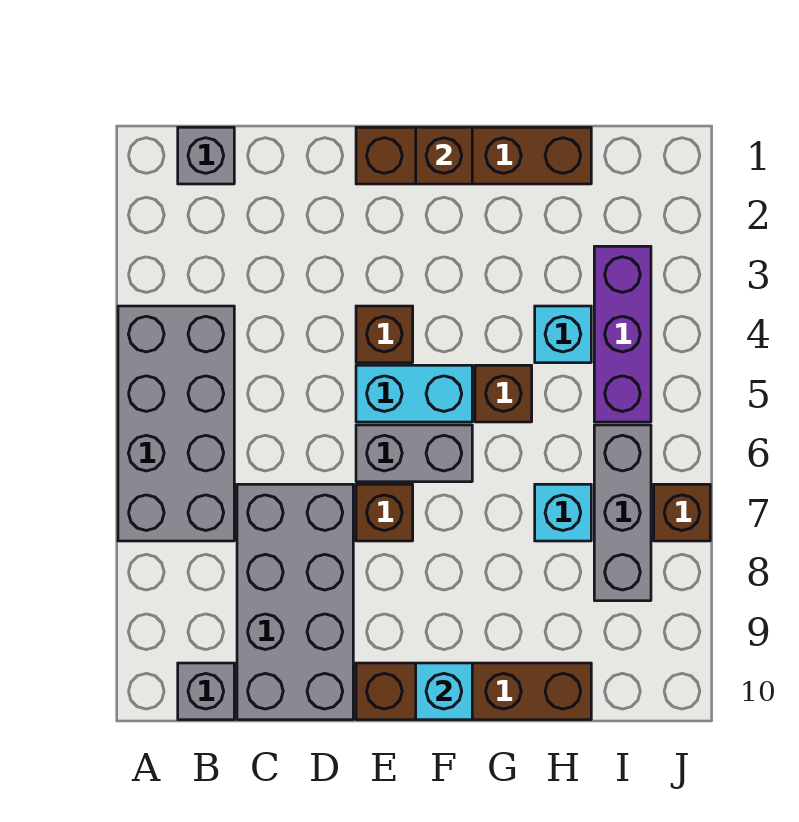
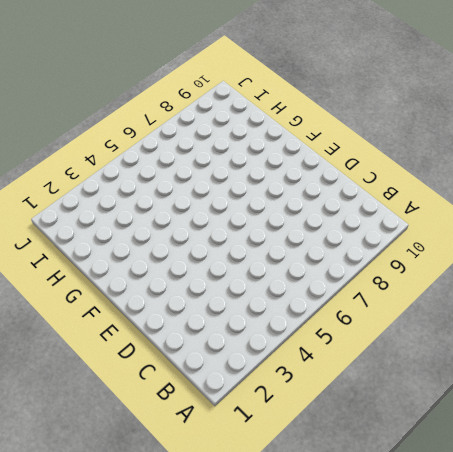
none -> grey brick A4:B7 level 1
none -> grey brick B1 level 1
none -> grey brick B10 level 1

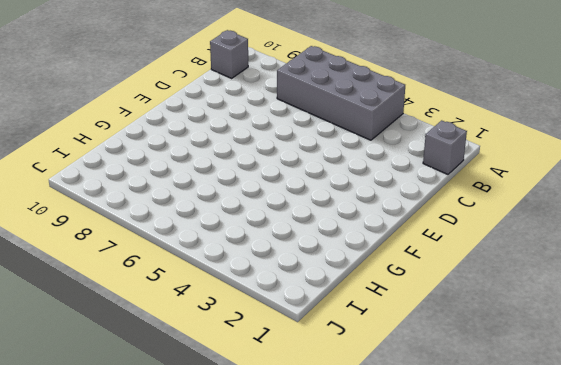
none -> grey brick C7:D10 level 1
none -> brown brick E1:H1 level 1
none -> brown brick E4 level 1

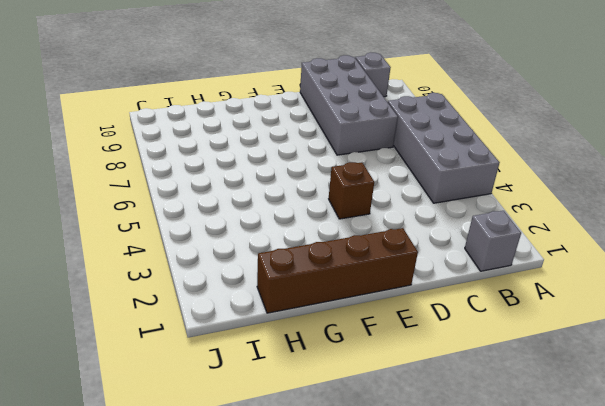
none -> cyan brick E5:F5 level 1
none -> grey brick E6:F6 level 1
none -> brown brick E7 level 1

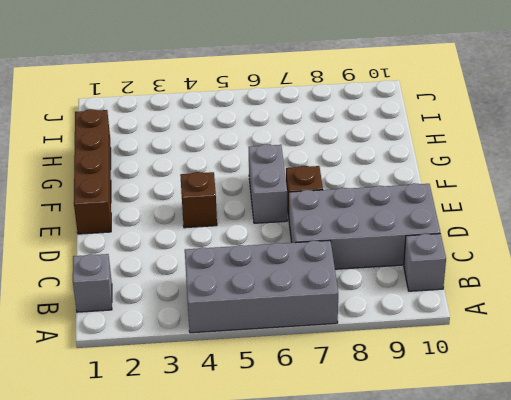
none -> cyan brick E5:F5 level 1
none -> brown brick E10:H10 level 1
none -> brown brick G5 level 1

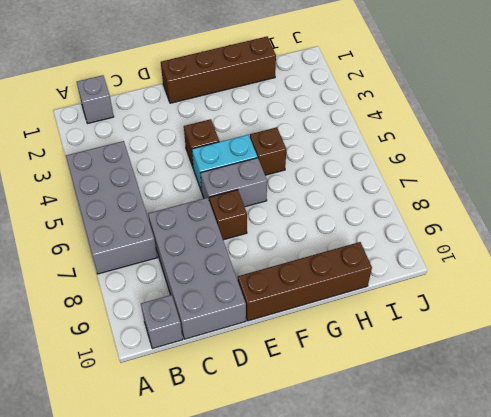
none -> cyan brick H4 level 1
none -> cyan brick H7 level 1
none -> purple brick I3:I5 level 1

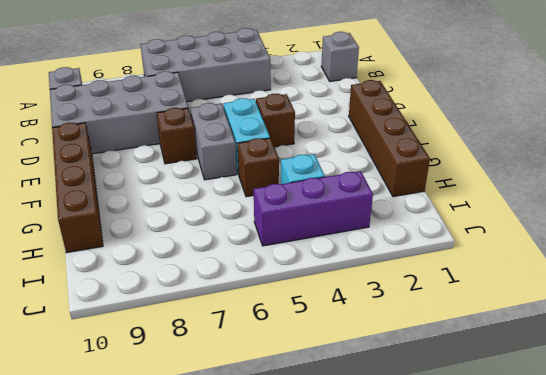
none -> cyan brick H7 level 1
none -> grey brick I6:I8 level 1
none -> brown brick J7 level 1

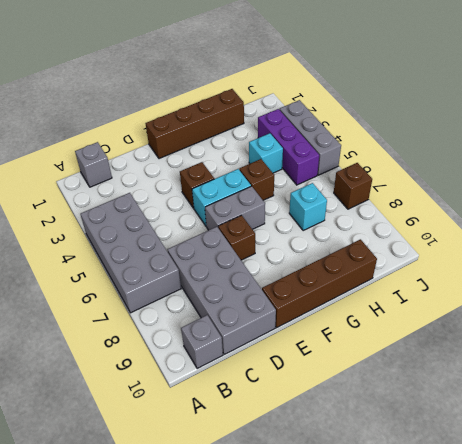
grey brick J3:J5 level 1 -> grey brick I6:I8 level 1
none -> brown brick F1 level 2
none -> cyan brick F10 level 2

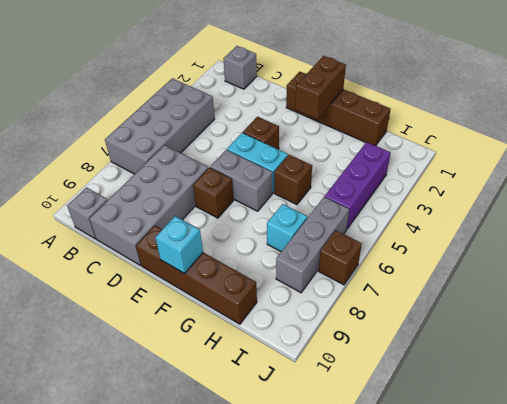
brown brick F1:F2 level 2 -> brown brick F1 level 2
none -> cyan brick H4 level 1

